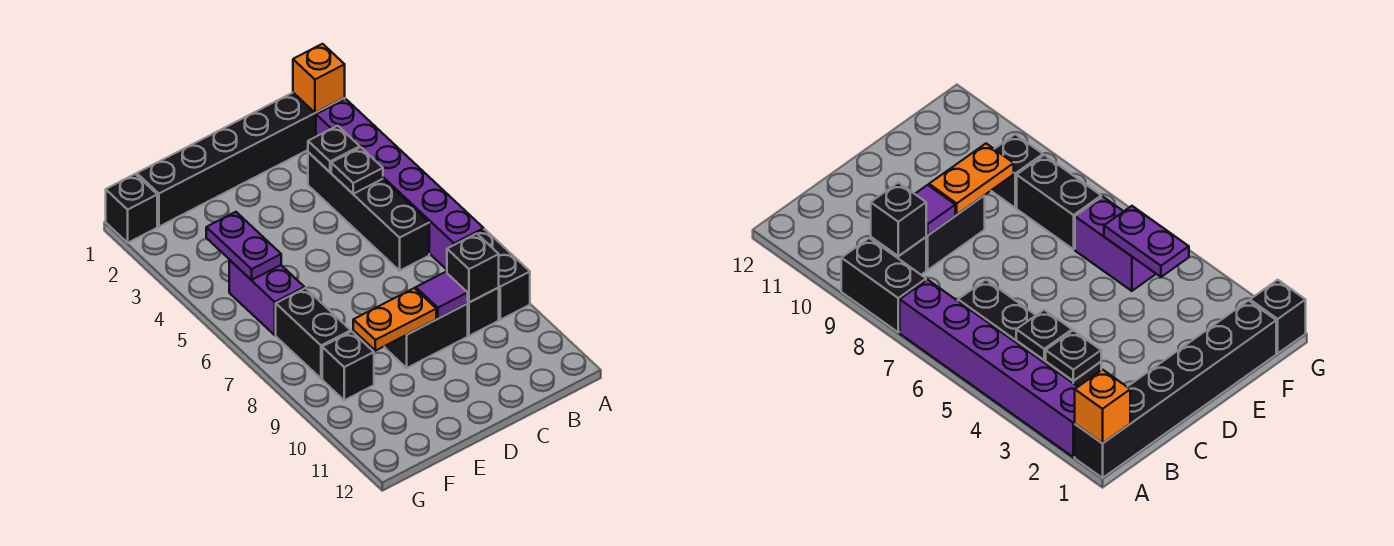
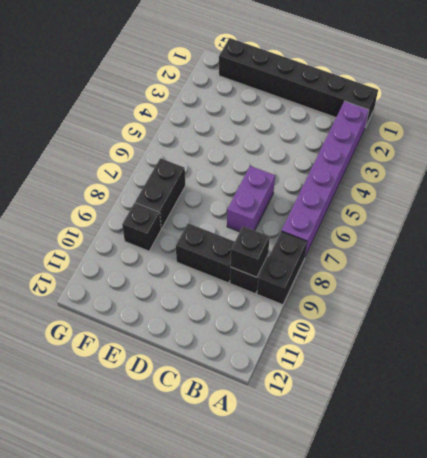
purple brick C6:C7 level 1 -> purple brick F5:F6 level 1
none -> black brick B3:B6 level 1
none -> black brick G1 level 1
none -> orange brick A1 level 2

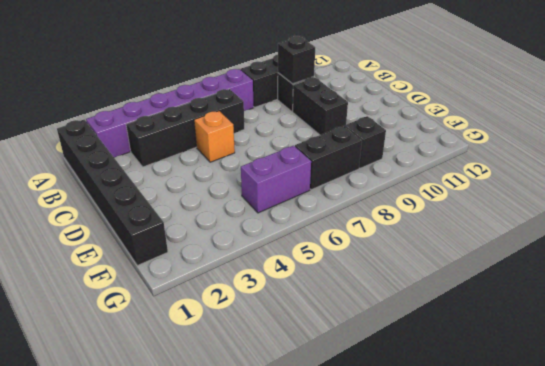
orange brick C5 level 1 -> orange brick A1 level 2
none -> black brick G1 level 1
none -> black plate B3 level 2
none -> black plate B4 level 2

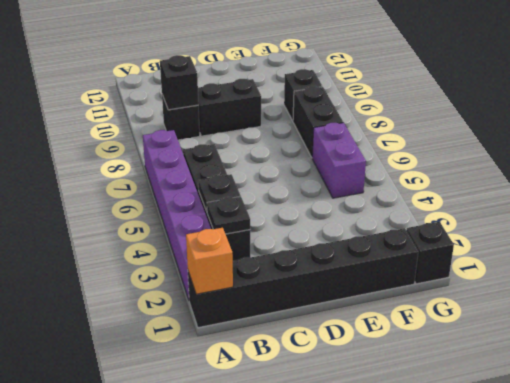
none -> black brick A8:A9 level 1
none -> purple tile C9 level 2
none -> orange plate D9:E9 level 2

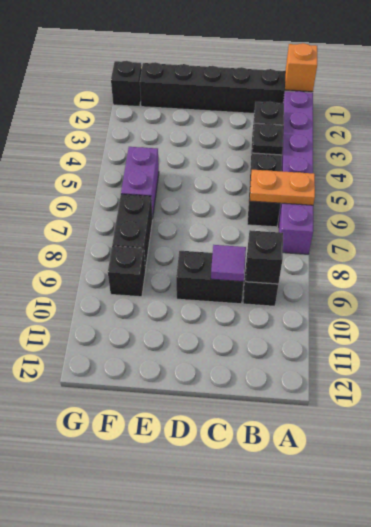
orange plate A6:B6 level 2 -> orange plate D9:E9 level 2
none -> black brick A8:A9 level 1
none -> purple plate F4:F5 level 2

